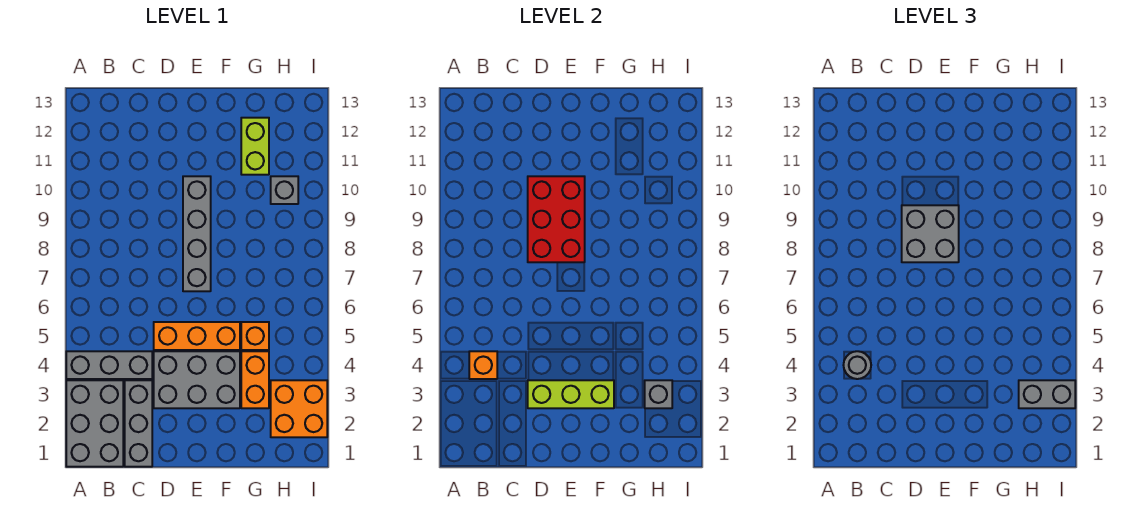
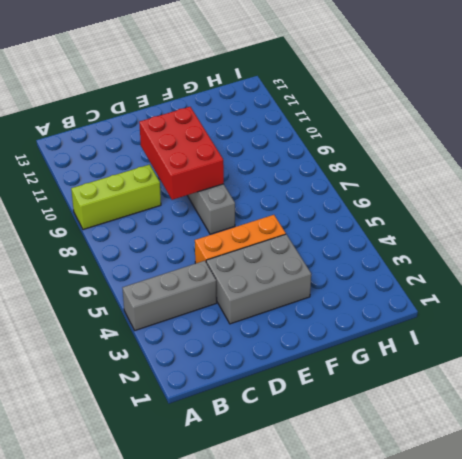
lime brick A9:C9 level 1 -> lime brick D3:F3 level 2
none -> grey brick A1:B3 level 1
none -> grey brick C1:C3 level 1
none -> orange brick G3:G4 level 1

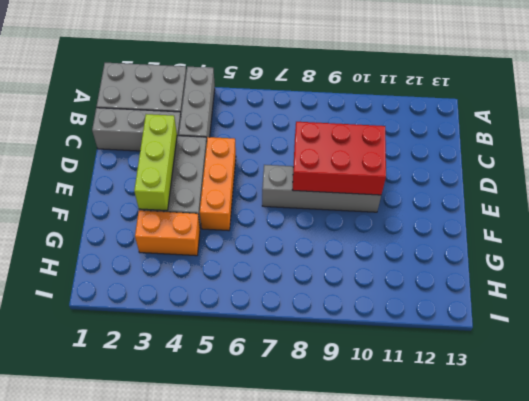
none -> orange brick G5 level 1
none -> lime brick G11:G12 level 1
none -> orange brick H2:I3 level 1

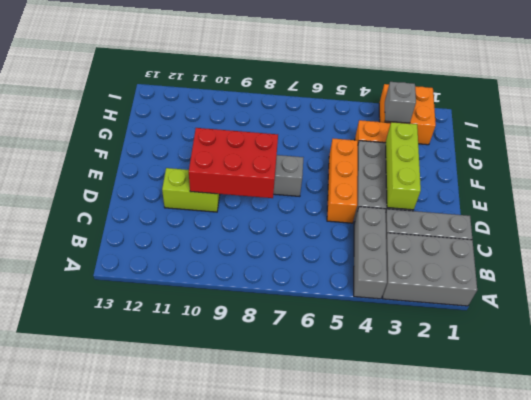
lime brick D10:D11 level 1 -> lime brick G11:G12 level 1
none -> orange brick G5 level 1
none -> grey brick H10 level 1
none -> orange brick B4 level 2

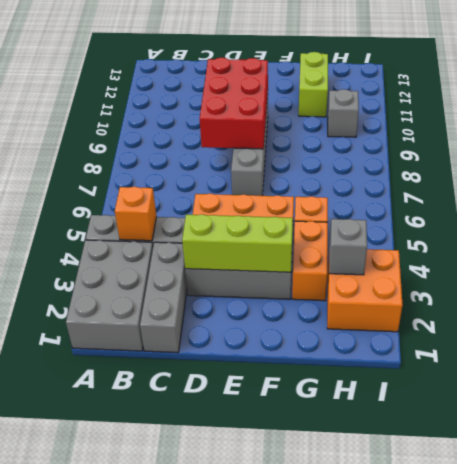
none -> grey round brick B4 level 3
none -> grey brick D8:E9 level 3
none -> grey brick H3:I3 level 3

